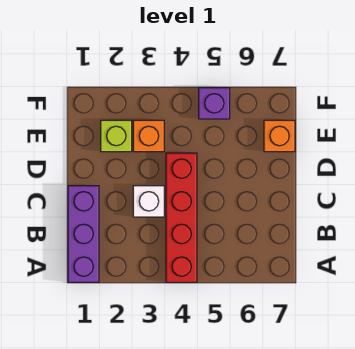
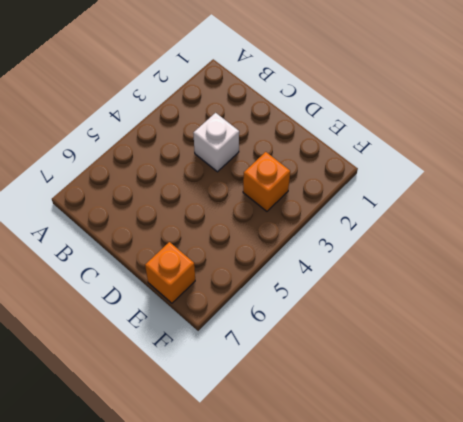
none -> purple brick A1:C1 level 1
none -> red brick A4:D4 level 1

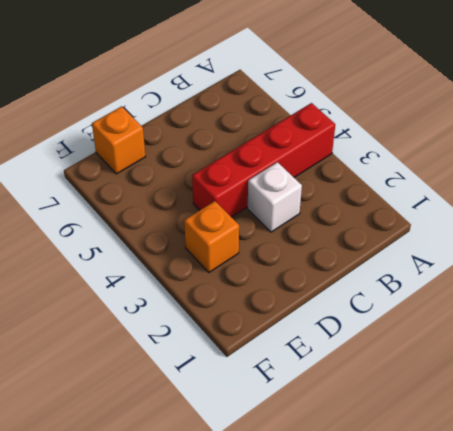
none -> purple brick A1:C1 level 1
none -> lime brick E2 level 1

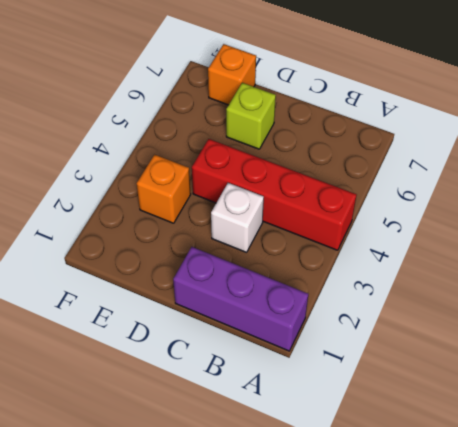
lime brick D6 level 1 -> lime brick E2 level 1
none -> purple brick F5 level 1

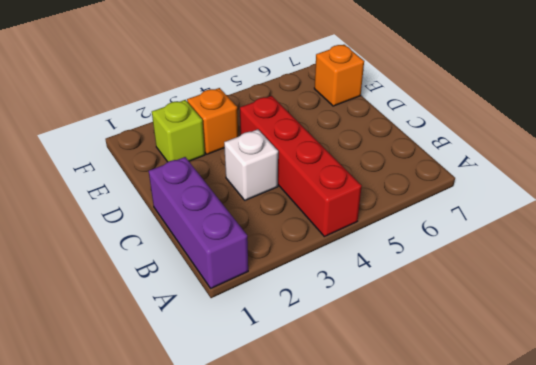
none -> purple brick F5 level 1

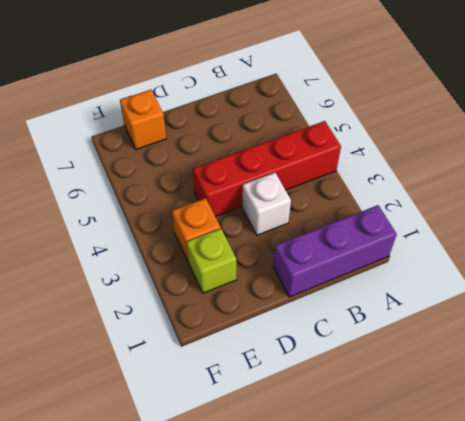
none -> purple brick F5 level 1

